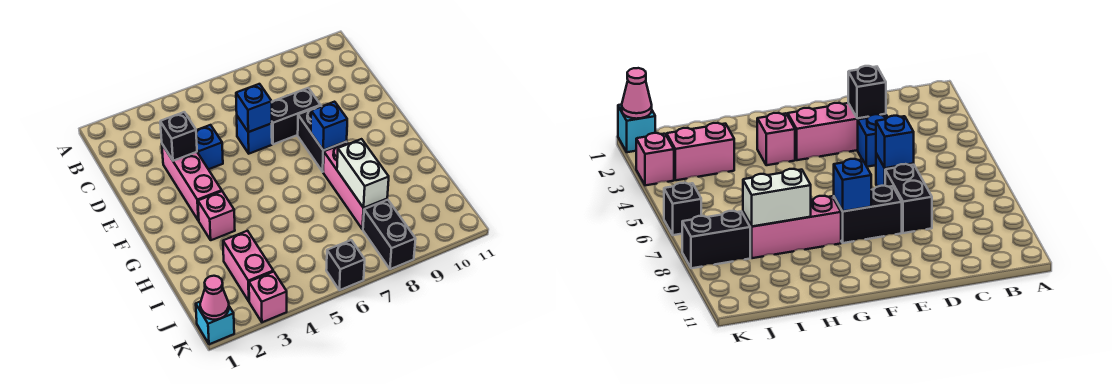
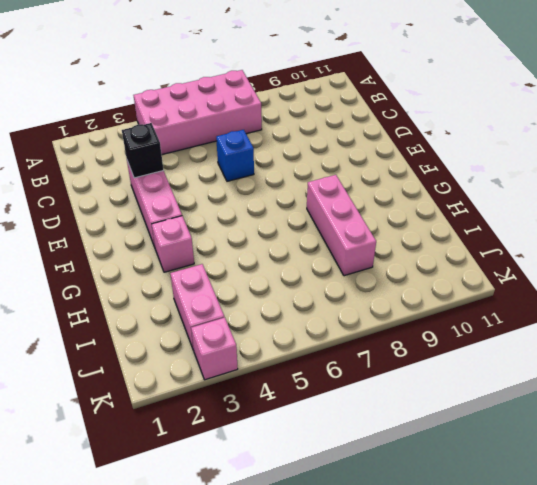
pink brick A4:B7 level 1 -> none
none -> blue brick D4 level 1
none -> black brick D7:D8 level 1
none -> black brick E8:F8 level 1

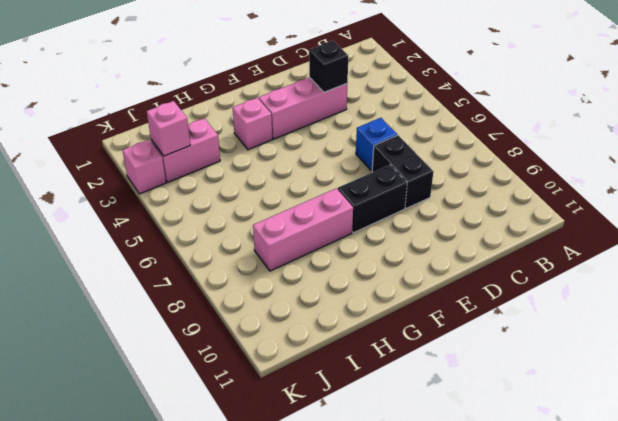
pink brick J3 level 2 -> none
none -> blue brick D4 level 1
none -> black brick J8:K8 level 1
none -> cyan brick K1 level 1

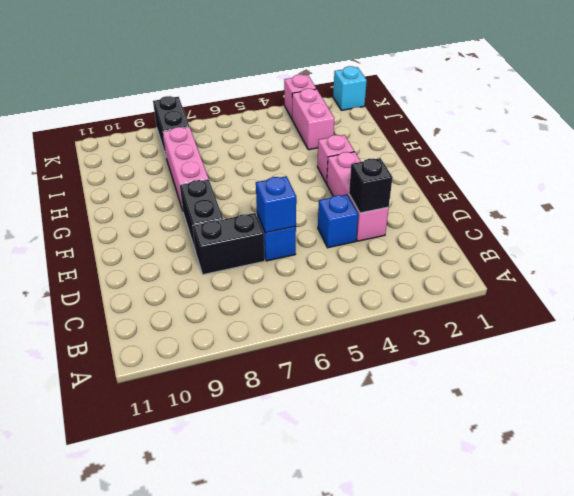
none -> black brick K6 level 1
none -> blue brick F8 level 2
none -> white brick H8:I8 level 2

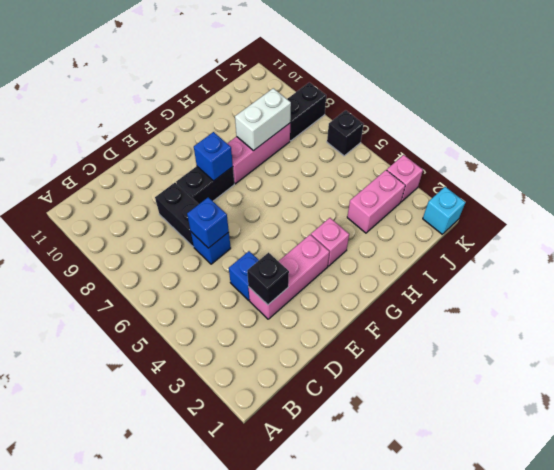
none -> pink cone K1 level 2

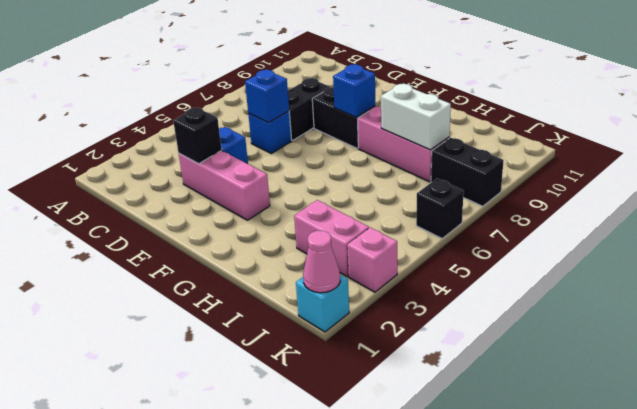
none -> pink brick G3 level 1

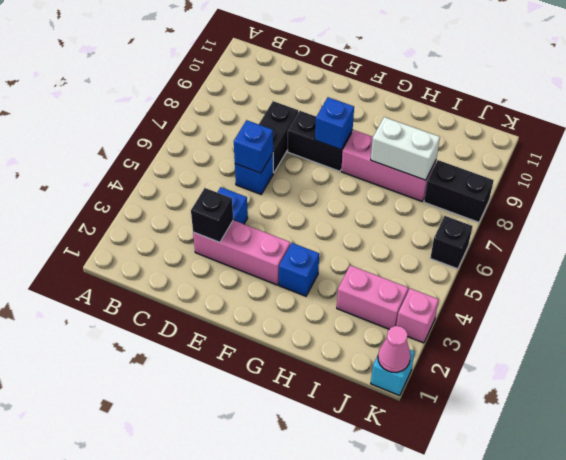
blue brick G3 level 1 -> pink brick G3 level 1

